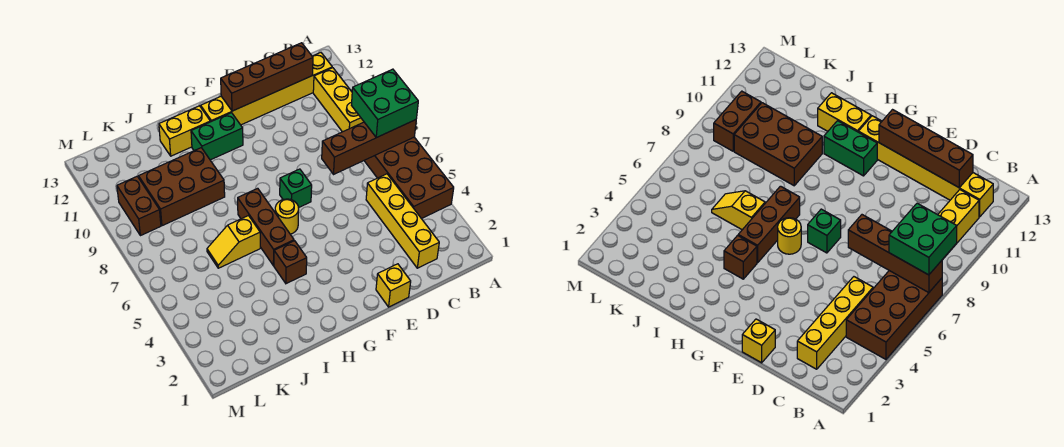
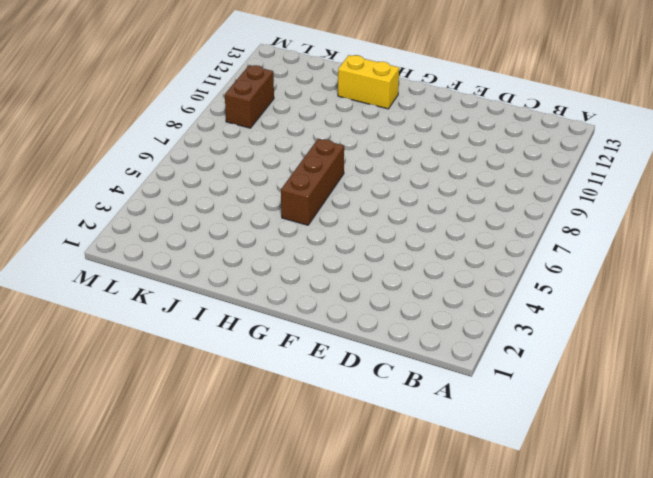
none -> brown brick A4:B7 level 1
none -> yellow brick B9:B11 level 1
none -> yellow brick B12:G12 level 1

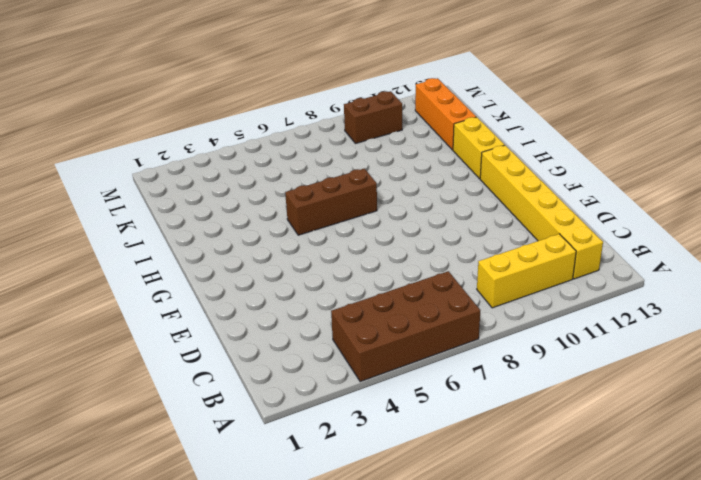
orange brick J12:L12 level 1 -> none
none -> yellow brick C2:C5 level 1
none -> yellow brick E1 level 1
none -> green brick F7 level 1

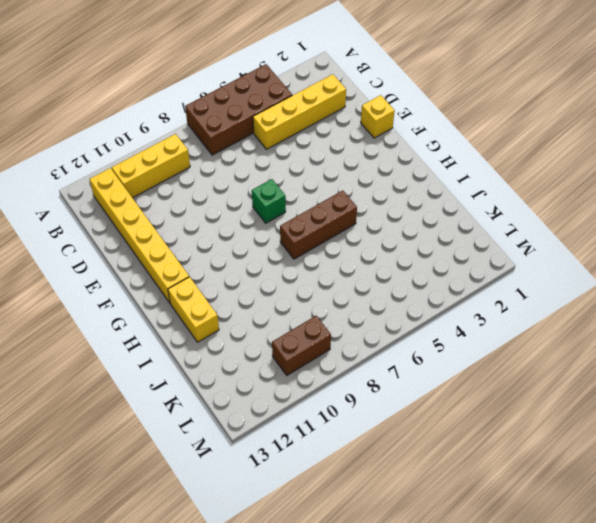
none -> yellow round brick G6 level 1
none -> green brick G11:H11 level 1
none -> brown brick H4 level 1

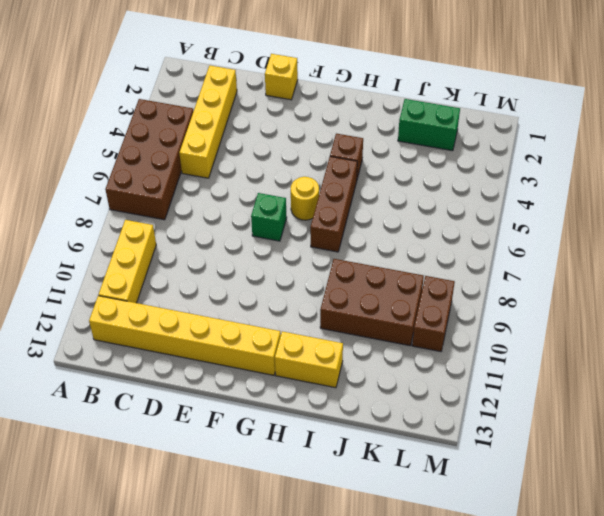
green brick J2:K2 level 1 -> green brick G11:H11 level 1
none -> yellow slope I6:J6 level 1 top I
none -> brown brick A7:D7 level 2
none -> brown brick C12:F12 level 2

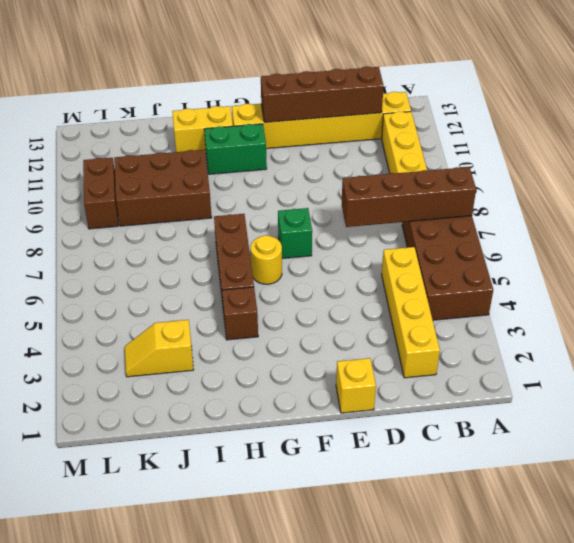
yellow slope J3:K3 level 1 top J -> yellow slope I6:J6 level 1 top I
none -> green brick A7:B8 level 3

